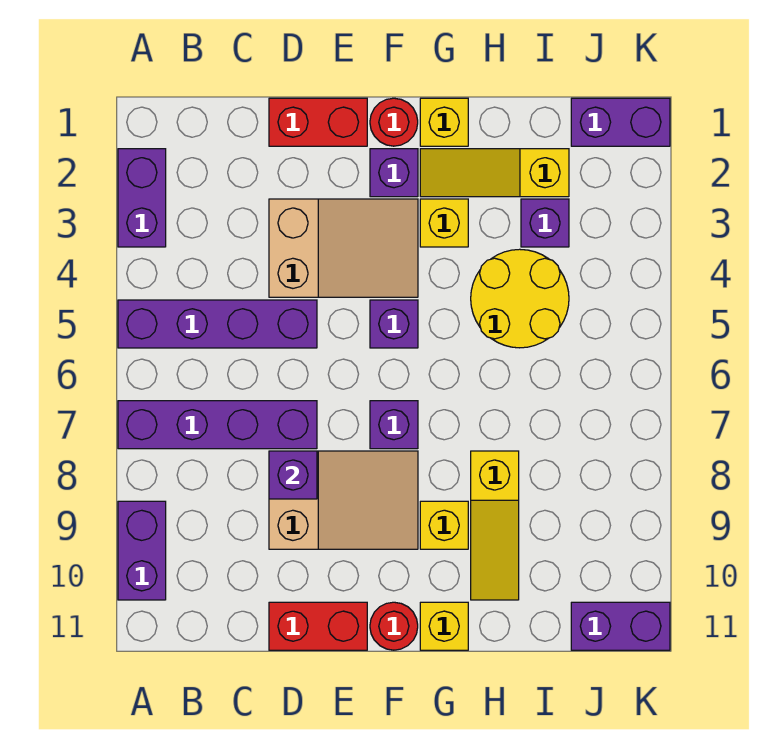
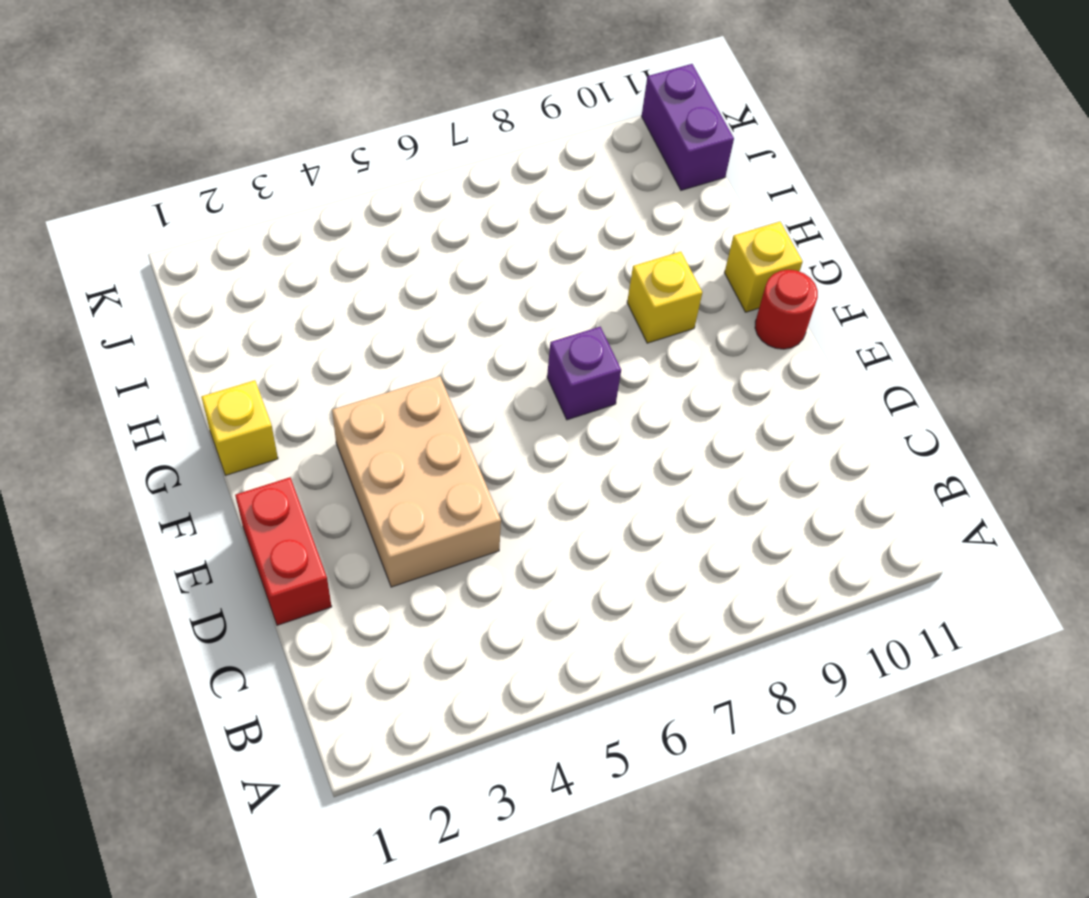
tan brick D3:F4 level 1 -> tan slope D3:F4 level 1 top D
none -> purple brick A2:A3 level 1
none -> purple brick A5:D5 level 1
none -> purple brick A7:D7 level 1

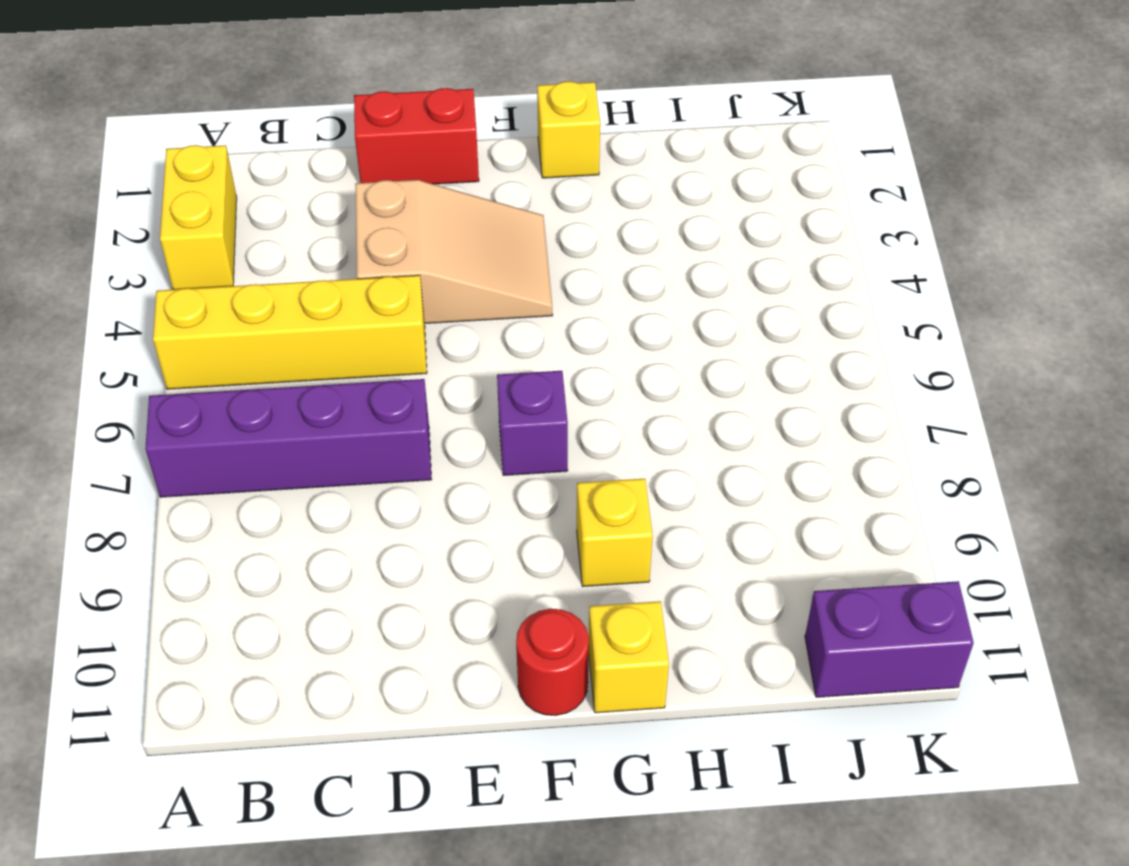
yellow brick A2:A3 level 1 -> purple brick A2:A3 level 1
yellow brick A5:D5 level 1 -> purple brick A5:D5 level 1
none -> purple brick A9:A10 level 1
none -> tan slope D8:F9 level 1 top D
none -> red brick D11:E11 level 1

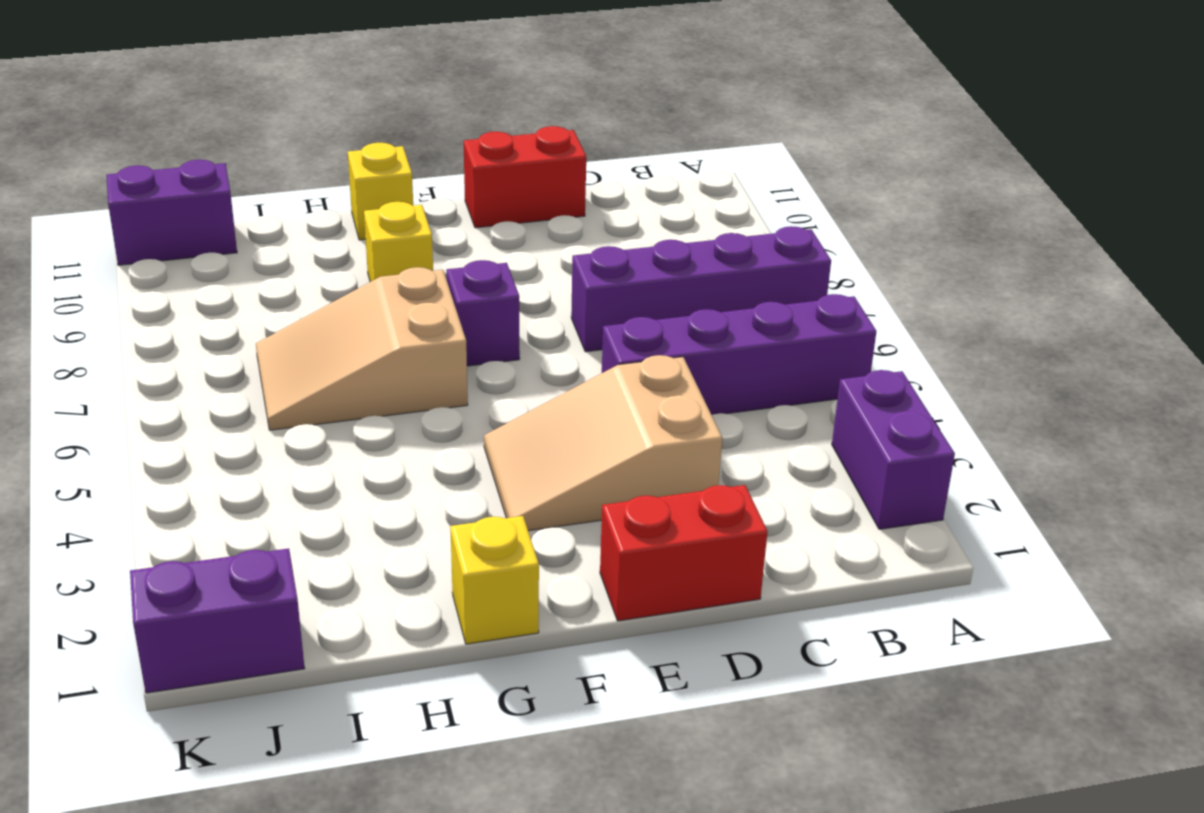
tan slope G6:I7 level 1 top G -> tan slope D8:F9 level 1 top D
none -> purple brick A9:A10 level 1
none -> red round brick F1 level 1
none -> purple brick F2 level 1

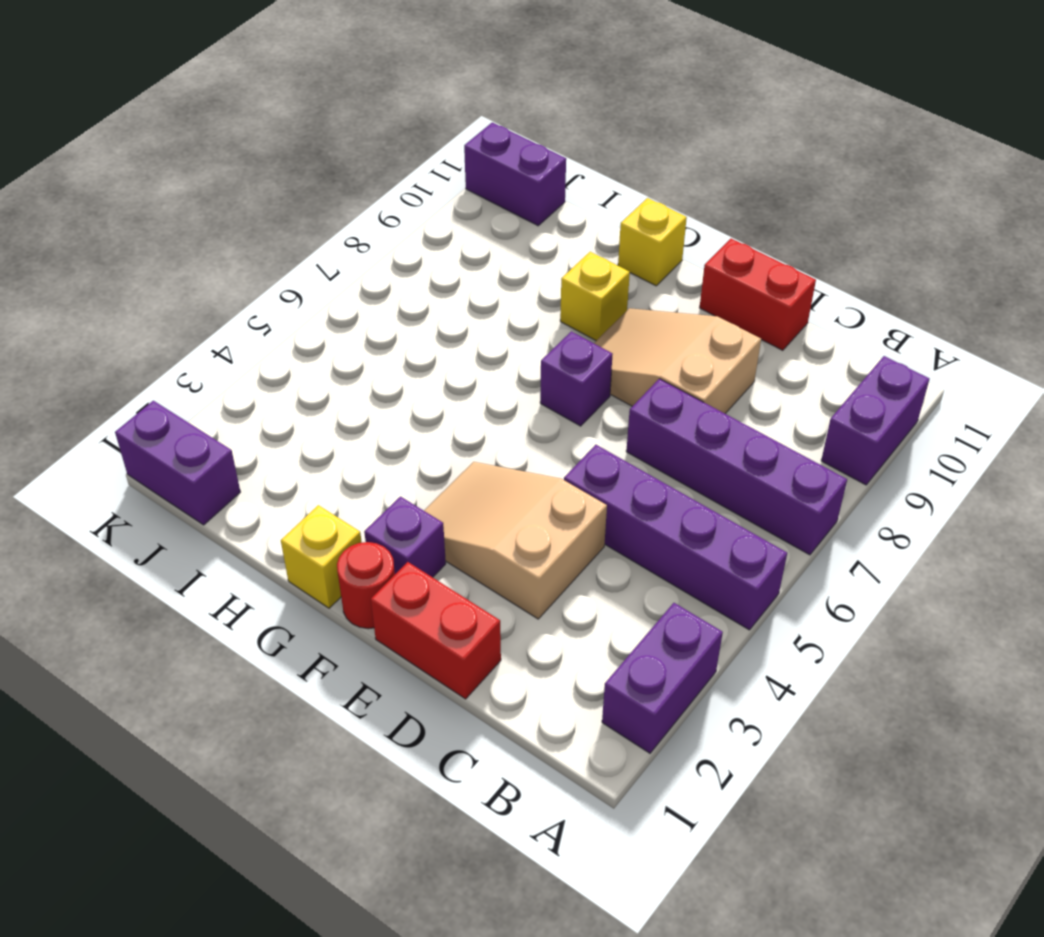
none -> purple brick F5 level 1
none -> red round brick F11 level 1
none -> yellow slope G2:I2 level 1 top I

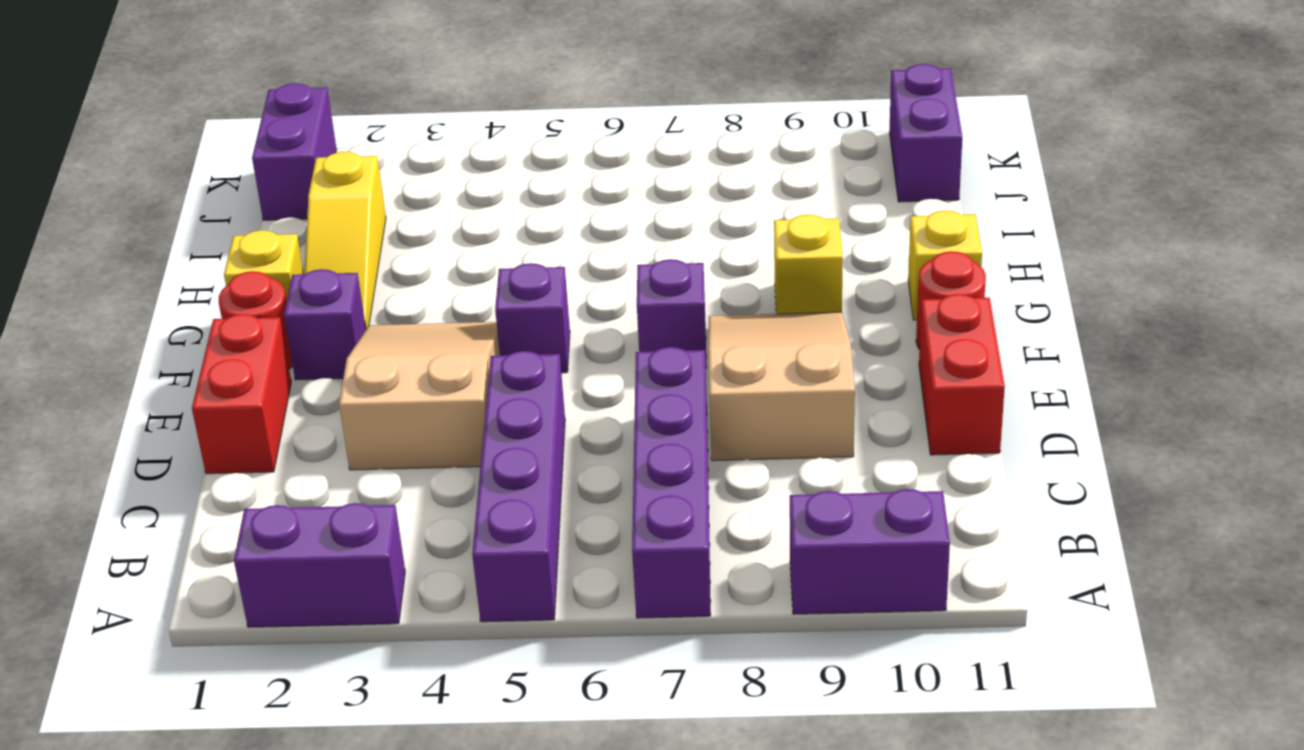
none -> yellow brick G3 level 1
none -> yellow round brick H4:I5 level 1
none -> yellow slope H8:H10 level 1 top 8

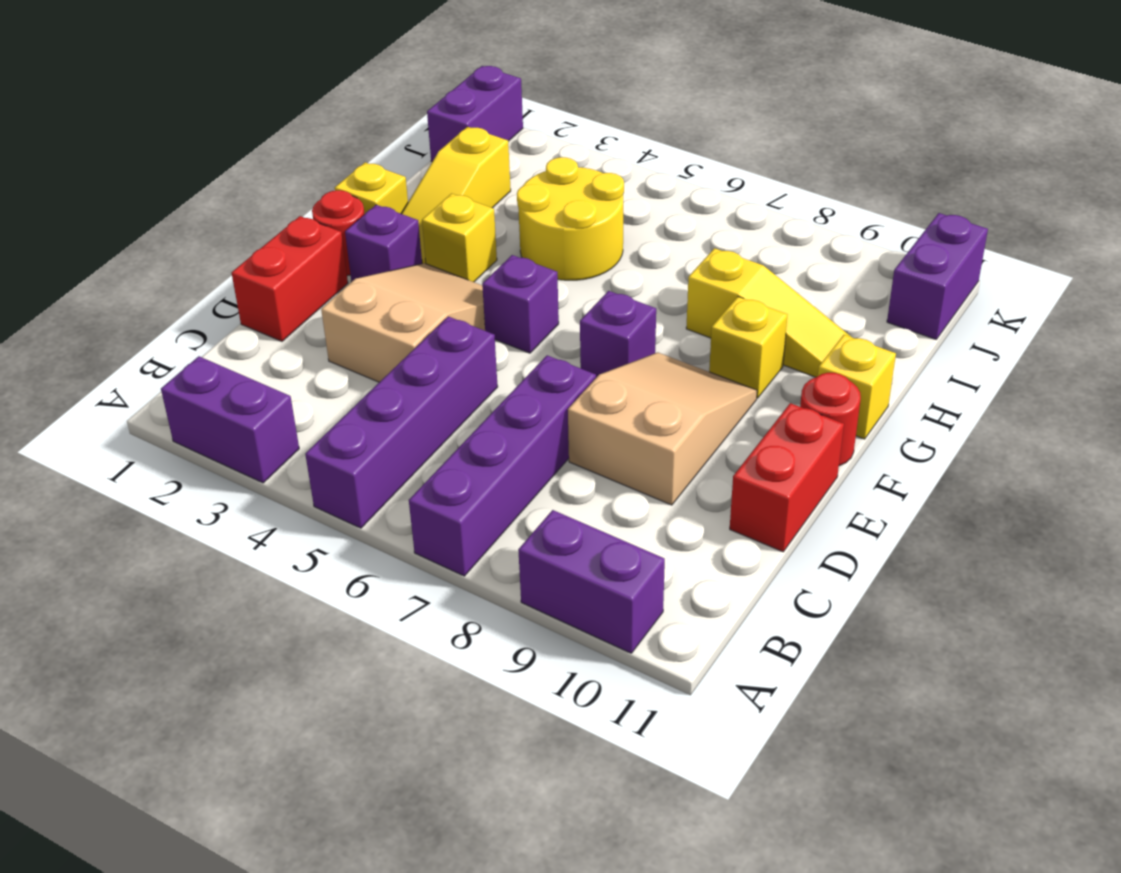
none -> purple brick I3 level 1
none -> purple brick D8 level 2

